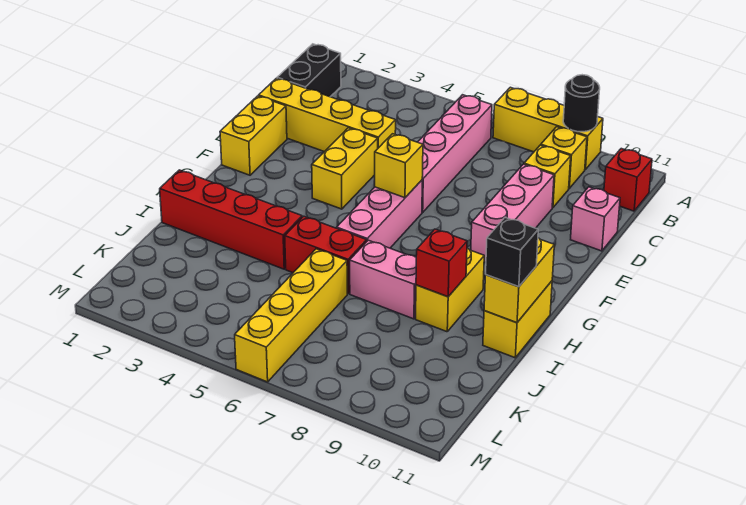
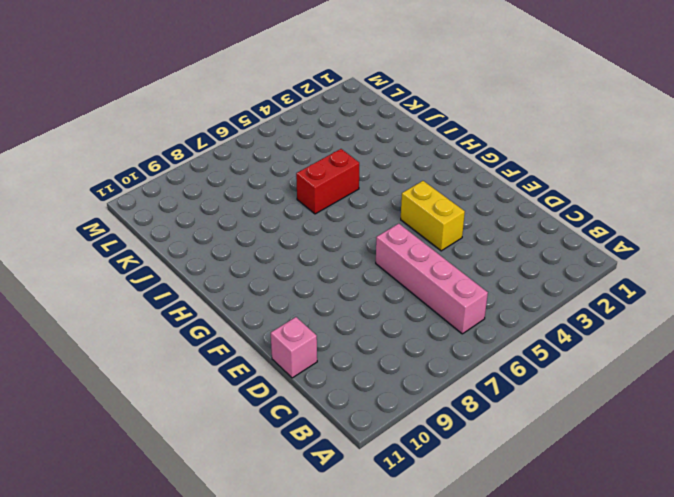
none -> yellow brick A7:A9 level 1
none -> black brick B1:C1 level 1
none -> yellow brick B9 level 1

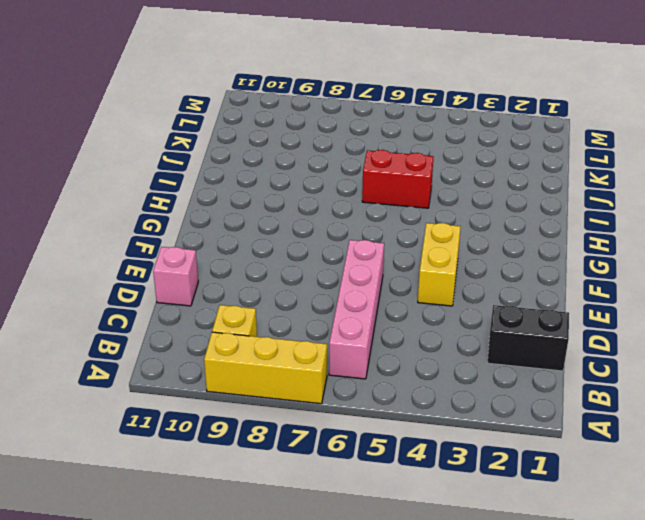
black brick C1:C2 level 1 -> black brick B1:C1 level 1
none -> red brick B11 level 1
none -> yellow brick C9 level 1
none -> yellow brick D1:D4 level 1

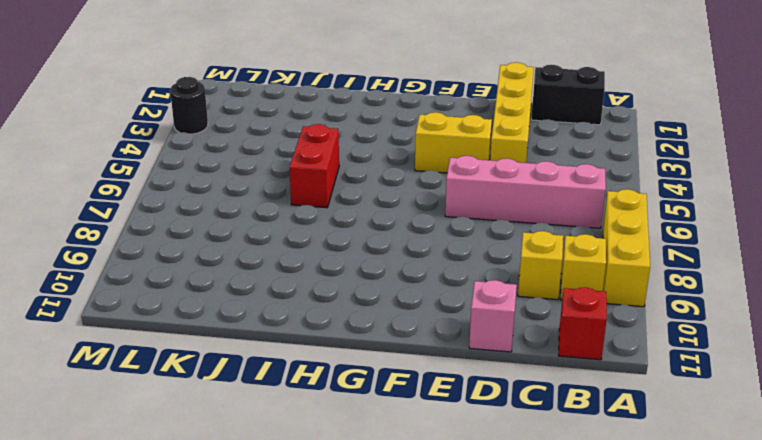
black round brick M3 level 1 -> black round brick A9 level 2
none -> pink brick D9:F9 level 1
none -> yellow brick E1:F1 level 1
none -> pink brick F6:H6 level 1

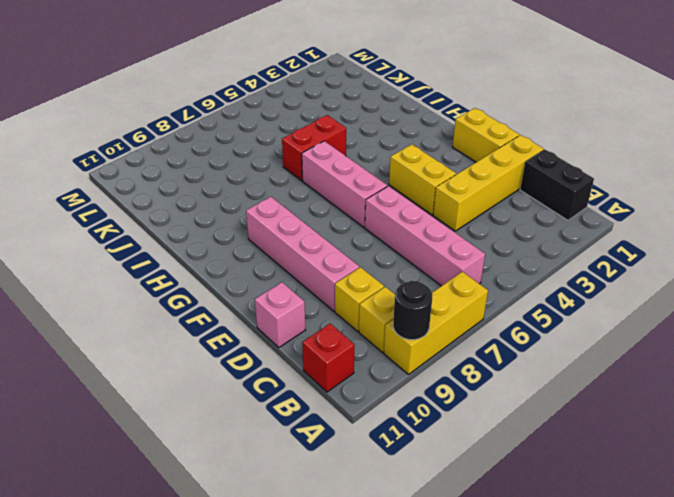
pink brick D9:G9 level 1 -> pink brick D9:F9 level 1
none -> yellow brick H9:I9 level 1
none -> yellow brick H11:I11 level 1
none -> red brick I1:I4 level 1

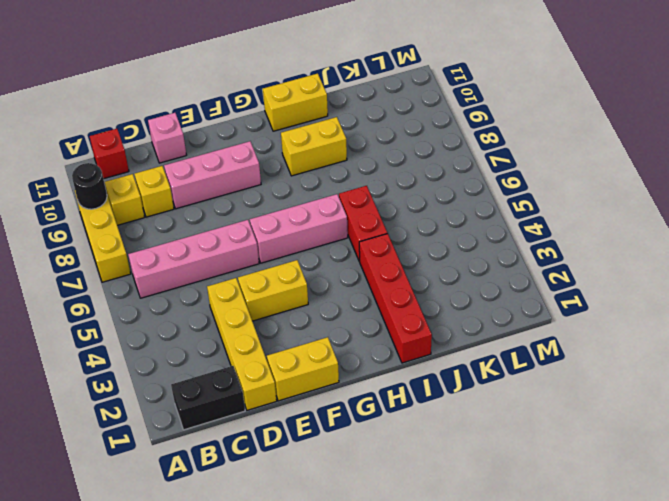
none -> pink brick I7:I8 level 1
none -> yellow brick J6:M6 level 1
none -> yellow brick F6 level 2

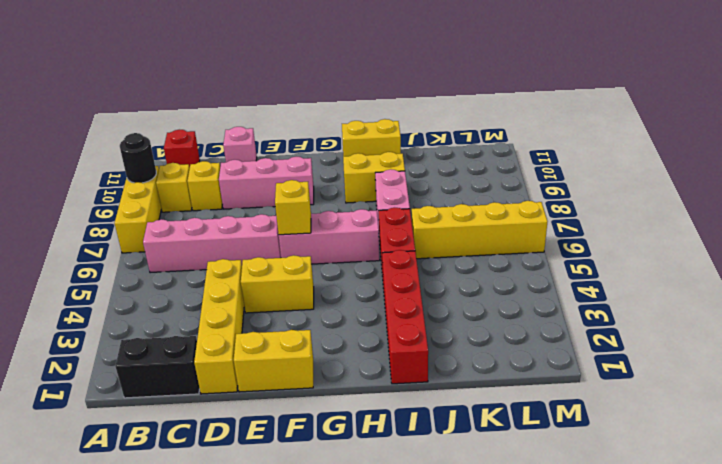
none -> yellow brick H11:I11 level 2
none -> red brick I9 level 2
none -> black brick I11 level 3

